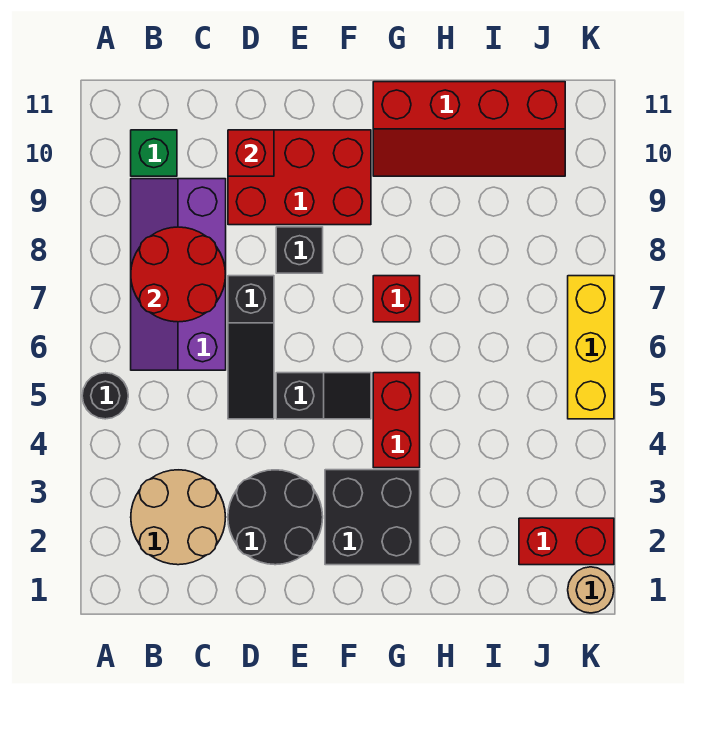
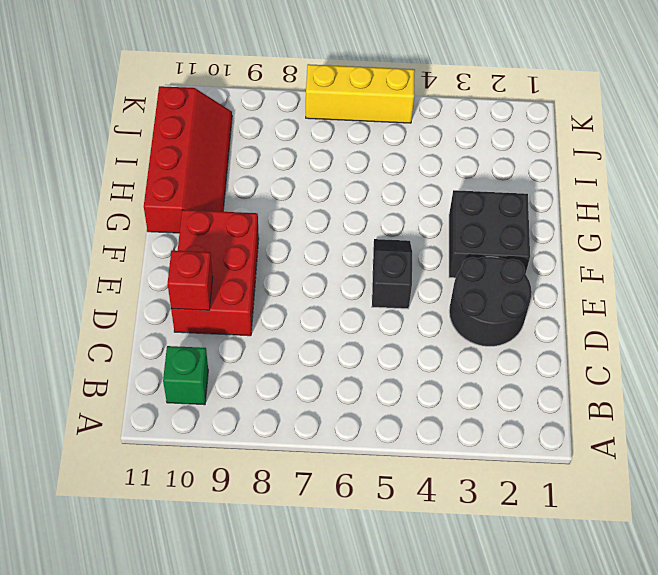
none -> black round brick A5 level 1
none -> tan round brick B2:C3 level 1
none -> purple slope B6:C9 level 1 top C

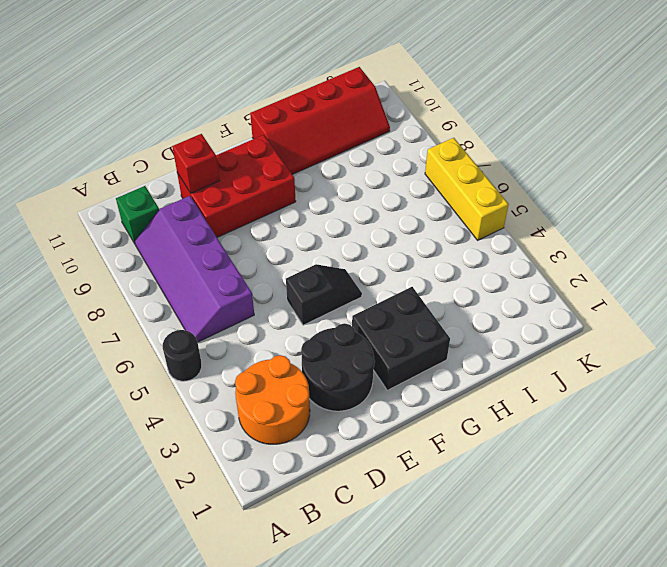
orange round brick B2:C3 level 1 -> tan round brick B2:C3 level 1
none -> black slope D5:D7 level 1 top 7
none -> black brick E8 level 1
none -> red brick G4:G5 level 1

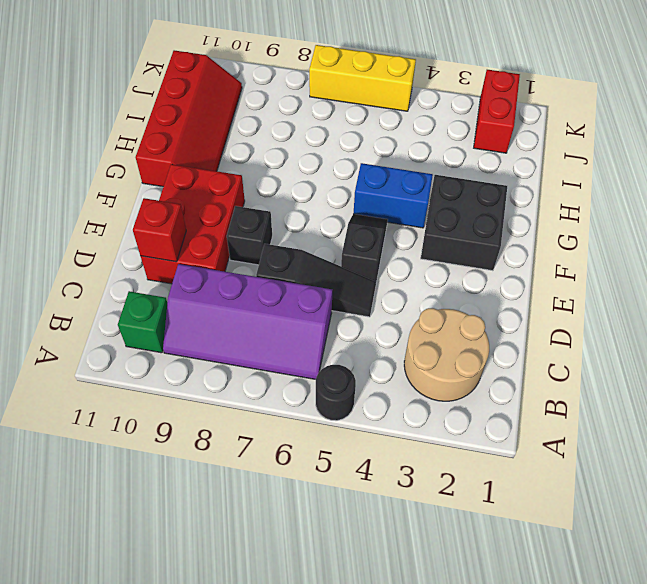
blue brick G4:G5 level 1 -> red brick G4:G5 level 1
none -> black round brick D2:E3 level 1
none -> red brick G7 level 1
none -> tan round brick K1 level 1

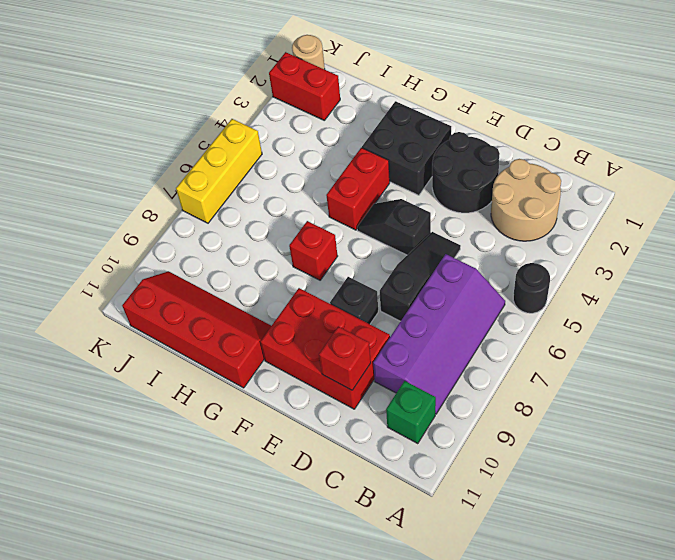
none -> red round brick B7:C8 level 2

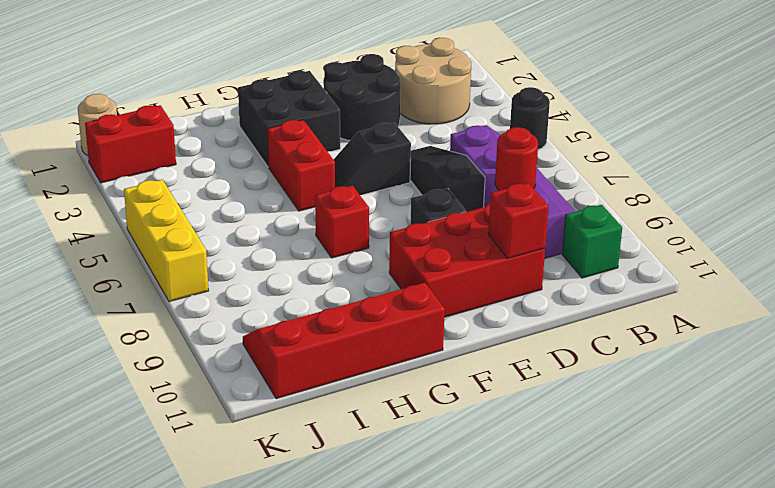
red round brick C8 level 2 -> red round brick B7:C8 level 2

